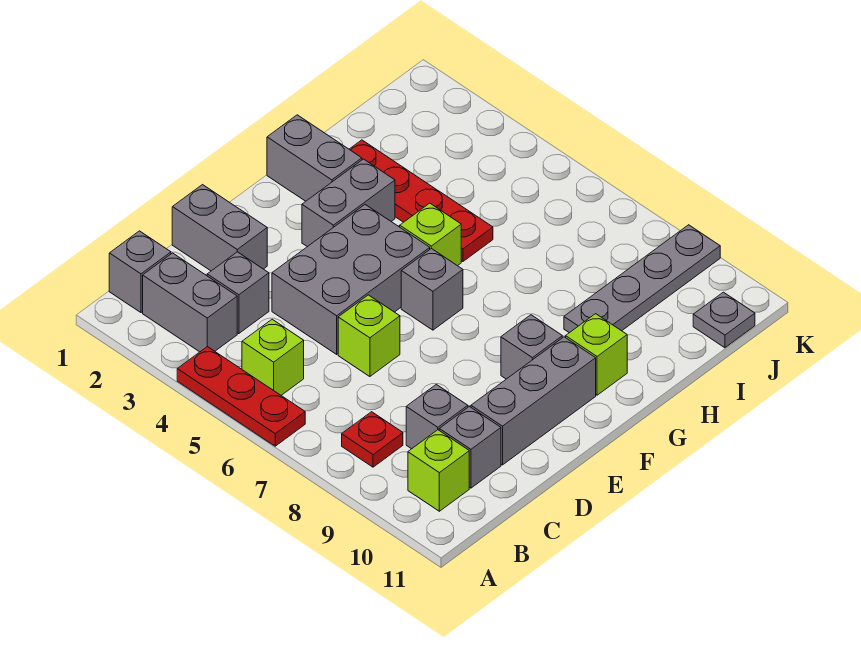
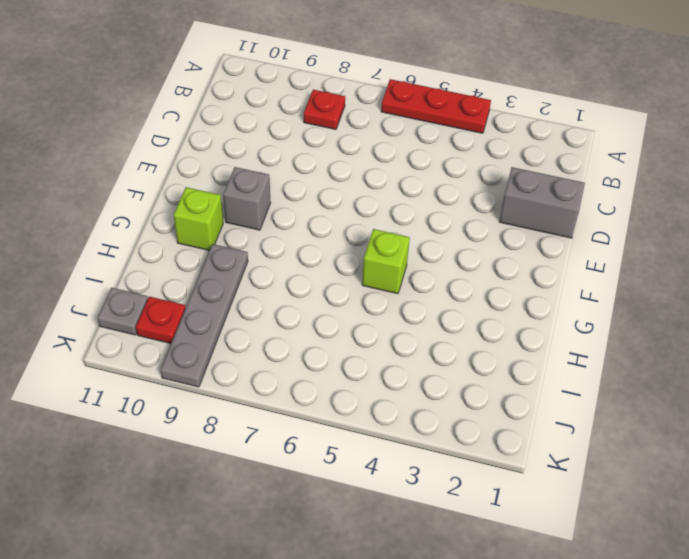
red plate J10 level 1 -> none
none -> grey brick B1 level 1
none -> grey brick B2:B3 level 1
none -> lime brick B5 level 1

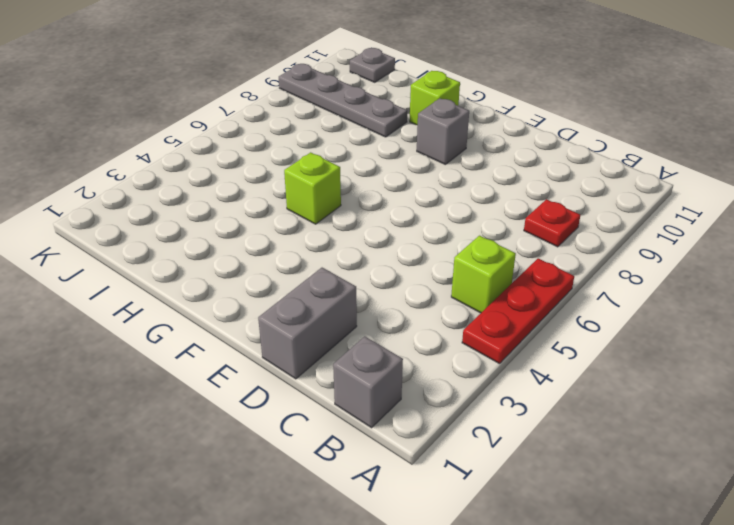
none -> grey brick B2:B3 level 1
none -> lime brick B10 level 1
none -> grey brick C3 level 1

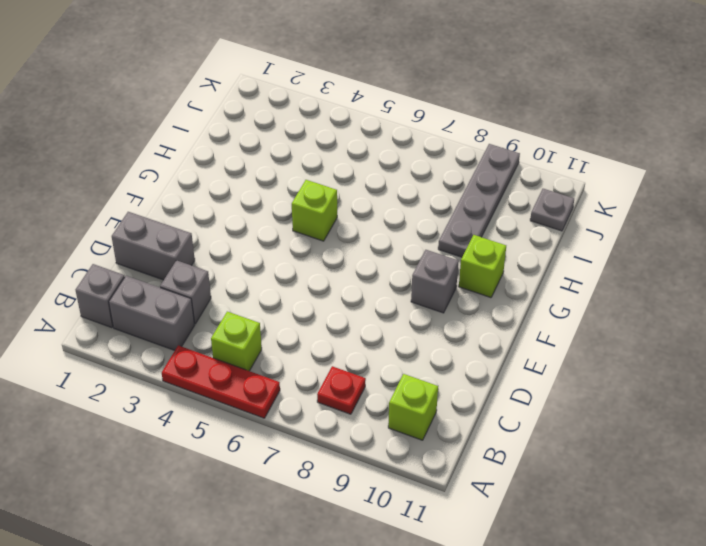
none -> grey brick C9 level 1
none -> grey brick C10 level 1
none -> grey brick D4:F5 level 1

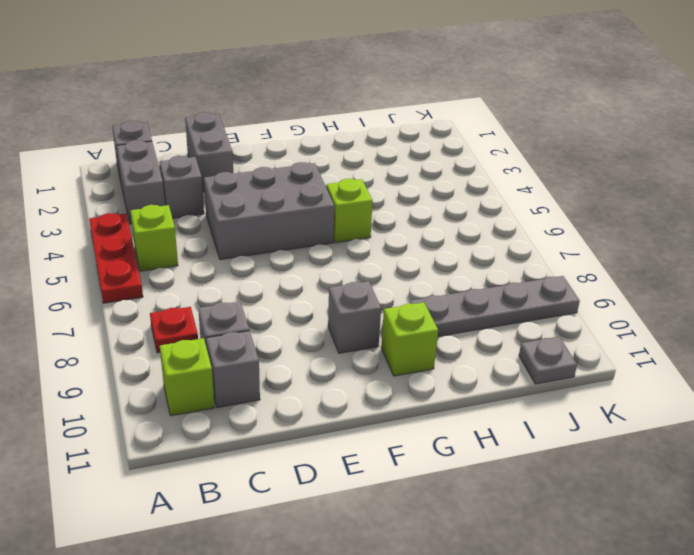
none -> lime brick D6 level 1
none -> grey brick D10:F10 level 1
none -> grey brick F3:G3 level 1

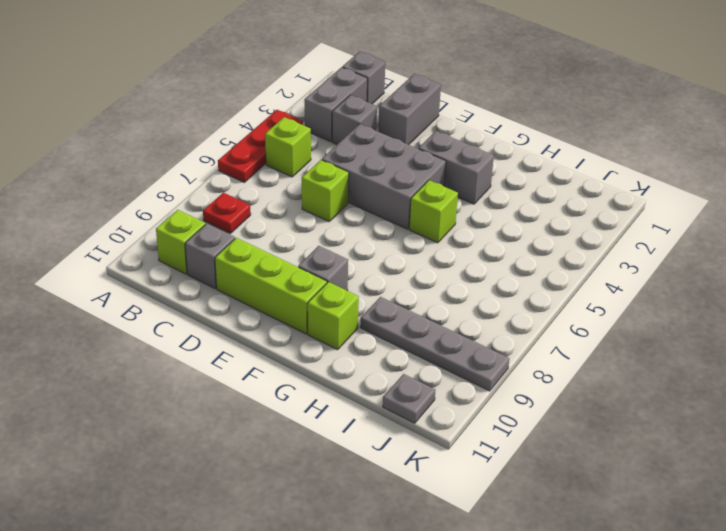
lime brick D10:F10 level 1 -> grey brick D10:F10 level 1
none -> grey brick C9 level 1
none -> grey brick F6 level 1
none -> grey brick G1:G2 level 1

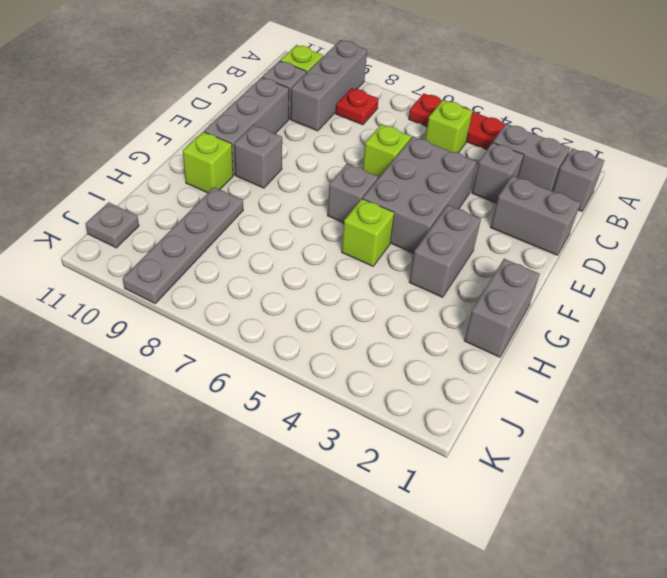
grey brick A9:C9 level 1 -> grey brick C9 level 1
grey brick G1:H1 level 1 -> grey brick G1:G2 level 1
none -> red plate H2:H5 level 1

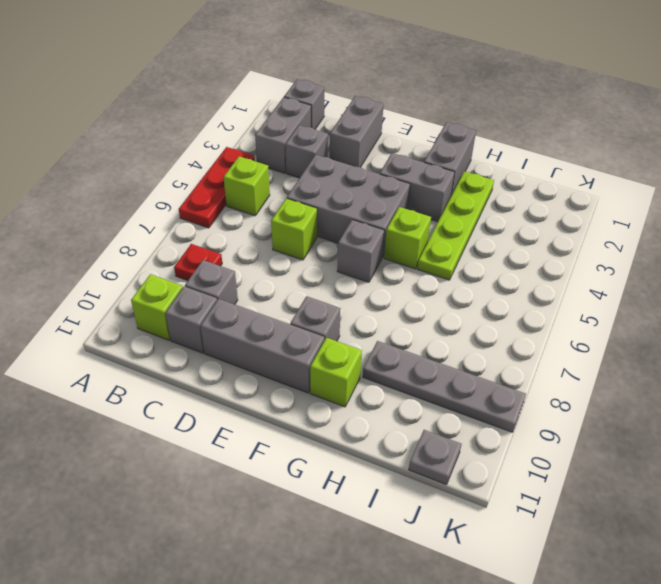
lime plate H2:H5 level 1 -> red plate H2:H5 level 1

